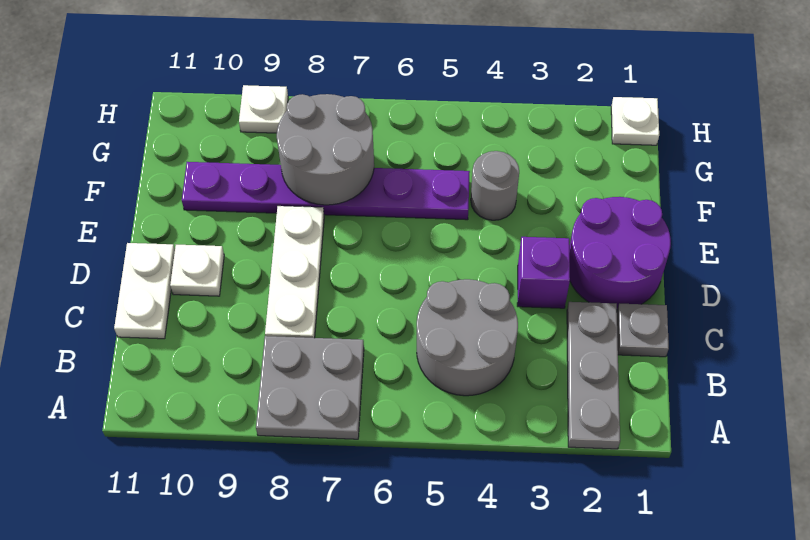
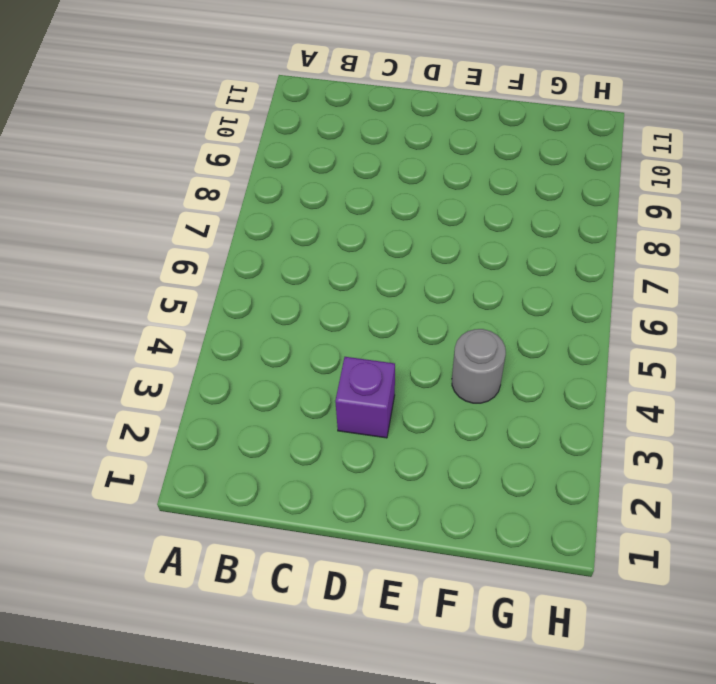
none -> grey plate A2:C2 level 1
none -> grey plate A7:B8 level 1
none -> grey round brick B4:C5 level 1

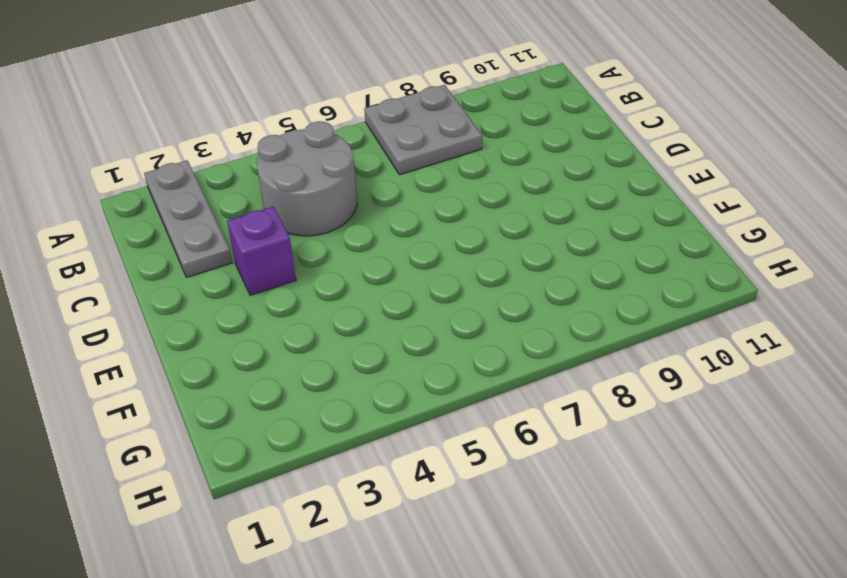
none -> grey plate C1 level 1
none -> white plate C8:E8 level 1
none -> white plate C11:D11 level 1

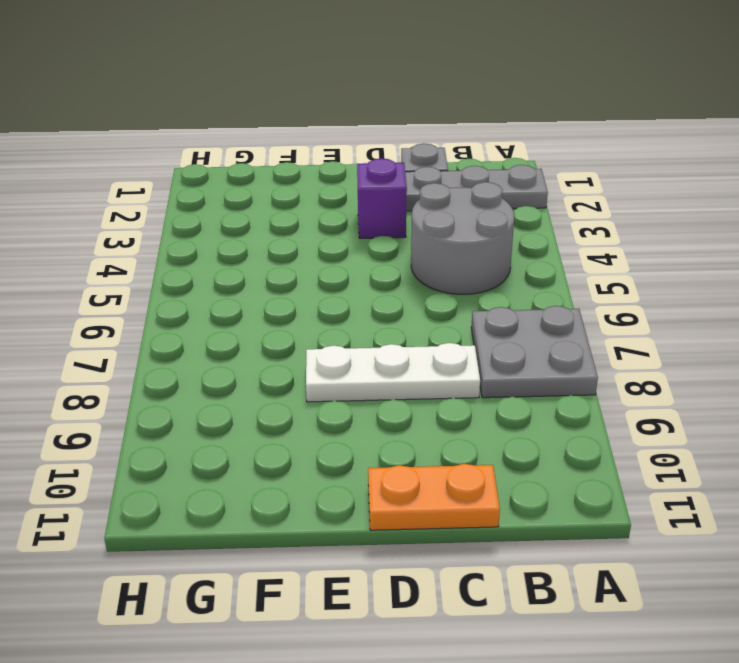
orange plate C11:D11 level 1 -> white plate C11:D11 level 1
none -> purple round brick D1:E2 level 1
none -> white plate D10 level 1
none -> grey round brick F4 level 1

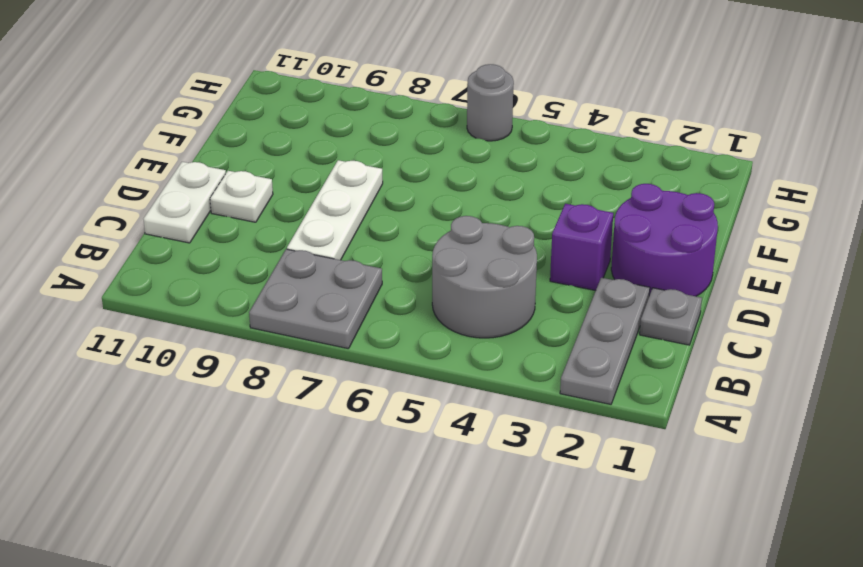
grey round brick H6 level 1 -> grey round brick F4 level 1
none -> purple plate F5:F10 level 1
none -> white plate H1 level 1
none -> white plate H9 level 1

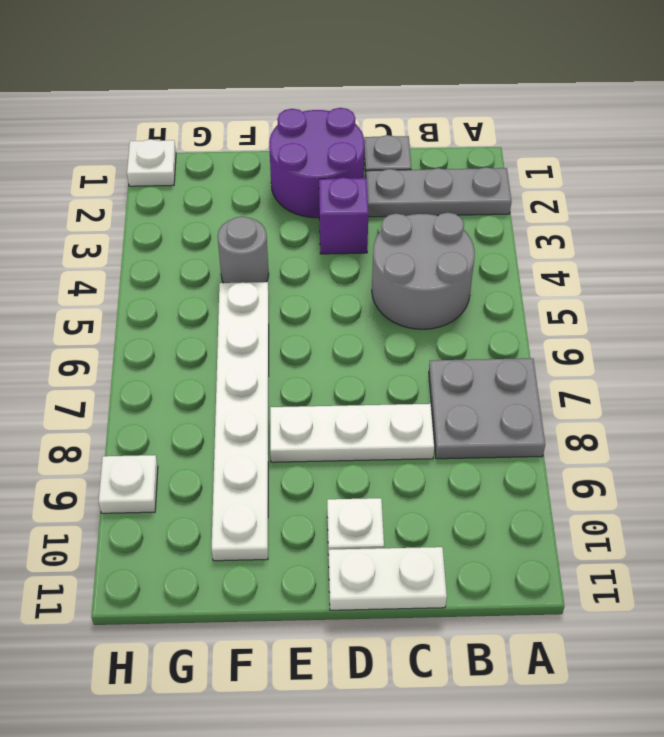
white plate F5:F10 level 1 -> purple plate F5:F10 level 1
none -> grey round brick F7:G8 level 2

